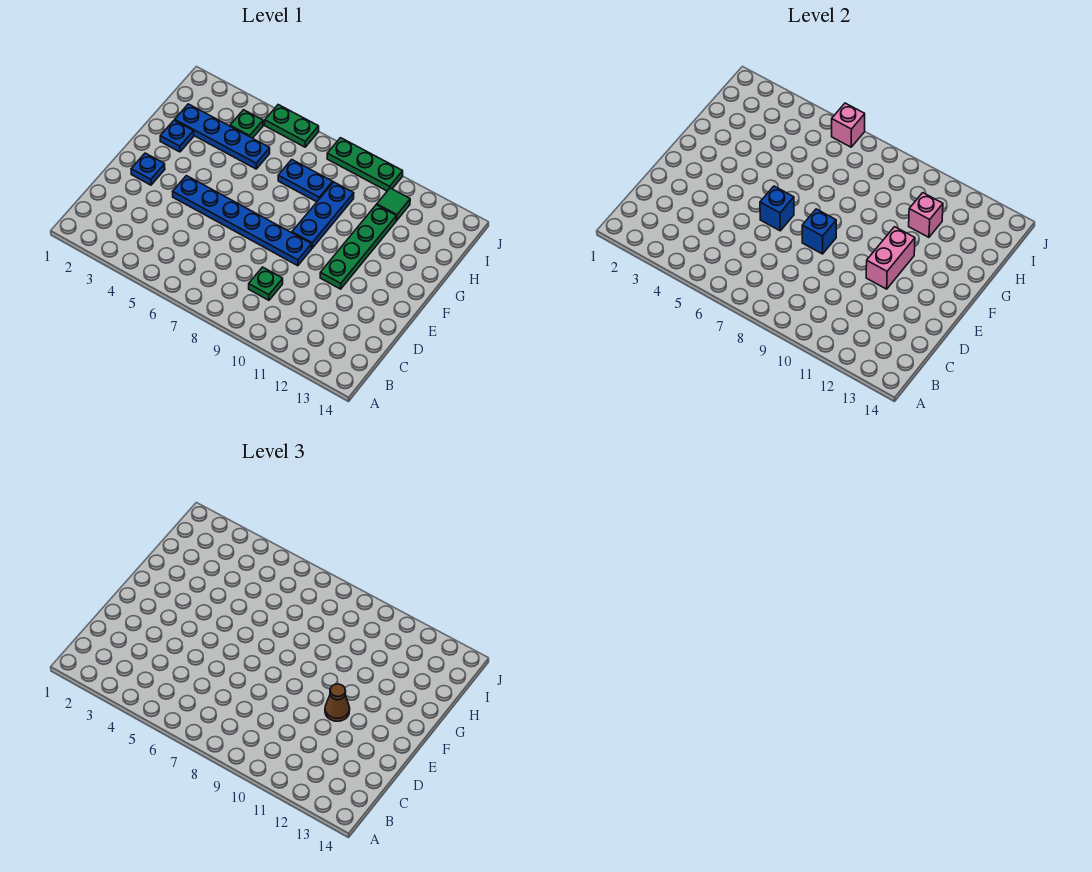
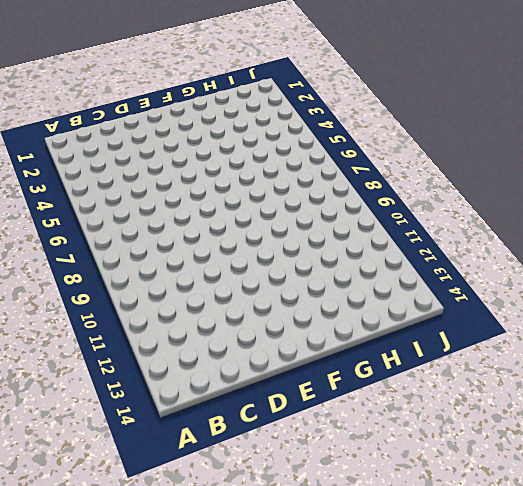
none -> green plate C9 level 1
none -> blue plate E2 level 1
none -> blue plate E4:E9 level 1

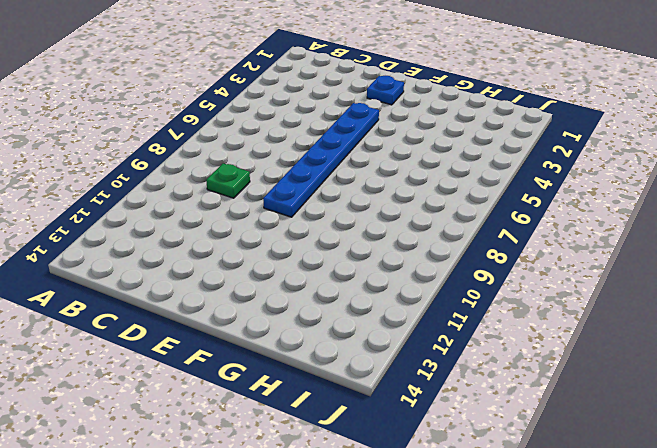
none -> green plate E11:H11 level 1
none -> blue plate F9:H9 level 1
none -> blue plate G2 level 1

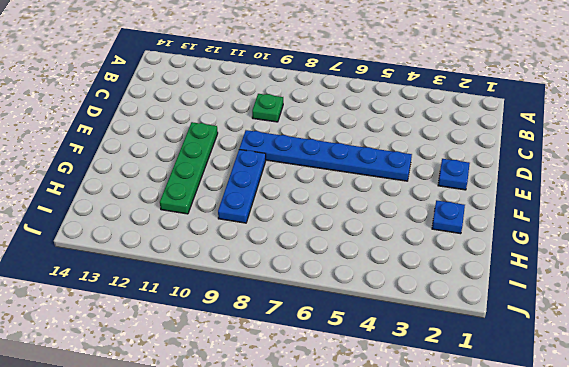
none -> blue plate H2:H5 level 1
none -> blue plate H7:H8 level 1
none -> green plate I4 level 1

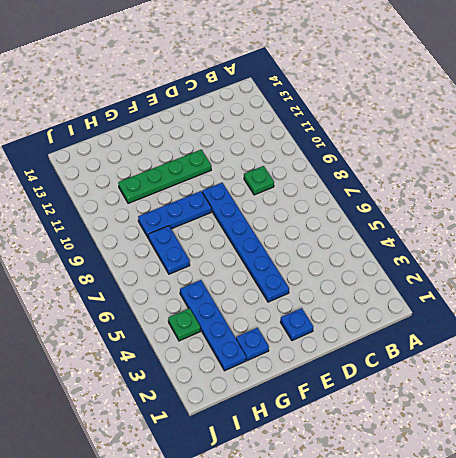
none -> green tile I11 level 1
none -> green plate J5:J6 level 1
none -> green plate J8:J10 level 1

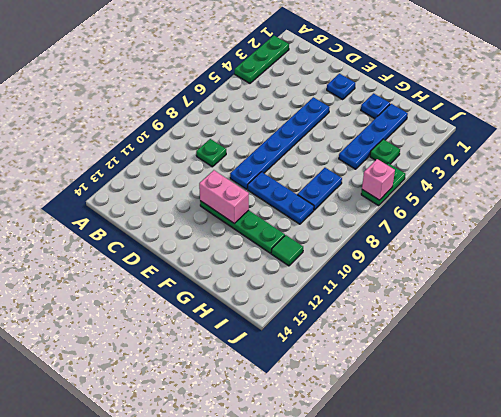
green plate A2:A4 level 1 -> green plate J8:J10 level 1
none -> blue brick E6 level 2
none -> blue brick E8 level 2
none -> pink brick H11 level 2

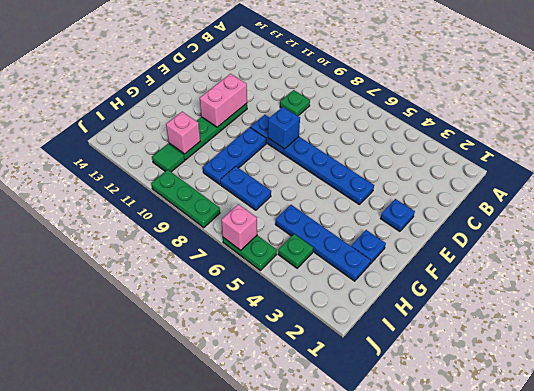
none -> blue brick E6 level 2
none -> brown cone E11 level 3

